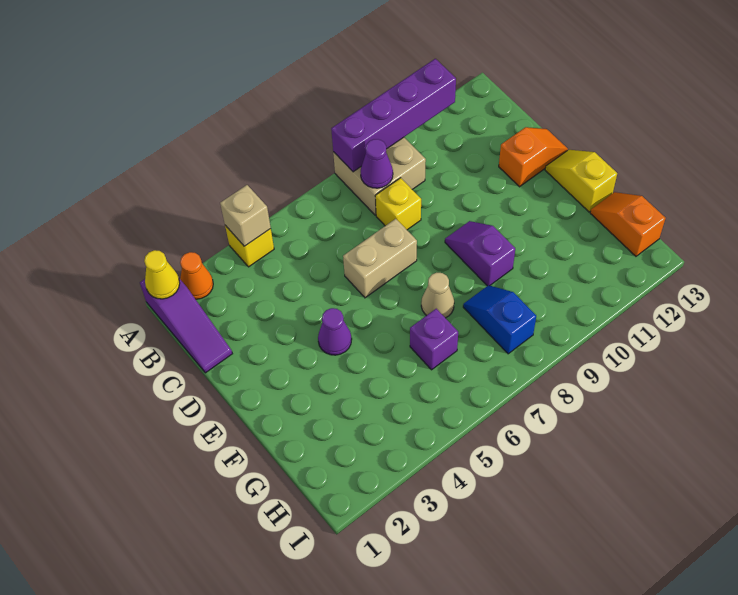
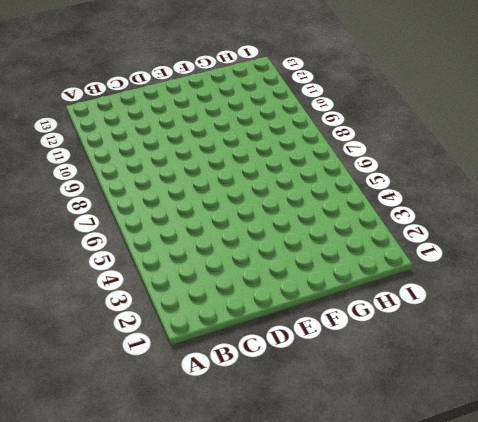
none -> purple slope A1:C1 level 1 top A
none -> orange cone A2 level 1
none -> yellow brick A4 level 1

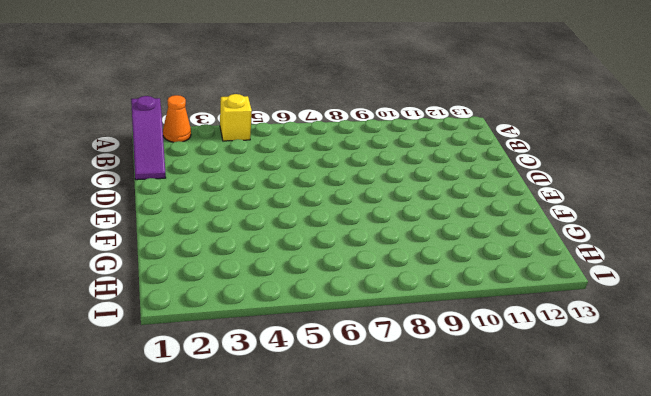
none -> tan brick A8:B9 level 1
none -> yellow brick C8 level 1
none -> tan brick D6:D7 level 1

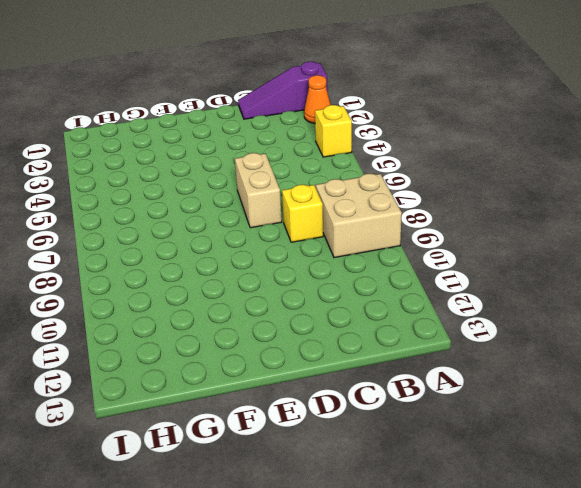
none -> orange slope D12:D13 level 1 top 12
none -> purple cone E4 level 1
none -> purple slope E9:F9 level 1 top F

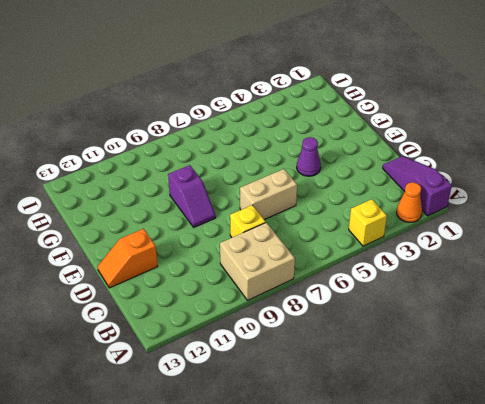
none -> yellow slope E13:F13 level 1 top F
none -> tan cone F7 level 1
none -> purple brick G6 level 1

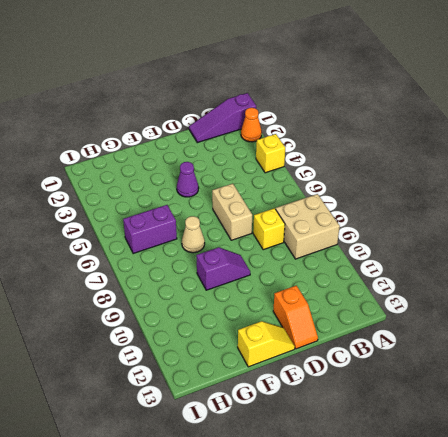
purple brick G6:H6 level 1 -> purple brick G6 level 1
none -> blue slope G8:H8 level 1 top H
none -> orange slope G13:H13 level 1 top H
none -> yellow cone A1 level 2

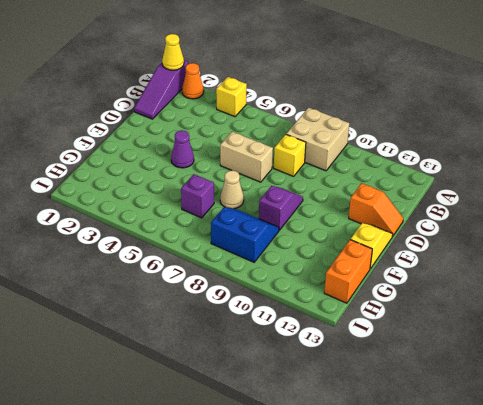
blue slope G8:H9 level 1 top H -> blue slope G8:H8 level 1 top H
orange brick G13:H13 level 1 -> orange slope G13:H13 level 1 top H
none -> tan brick A4 level 2
none -> purple brick A8:A11 level 2
none -> purple cone B8 level 2

